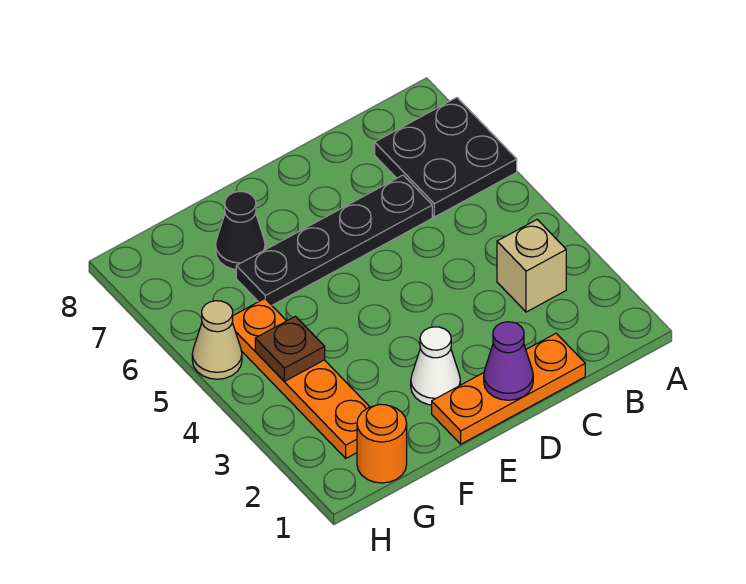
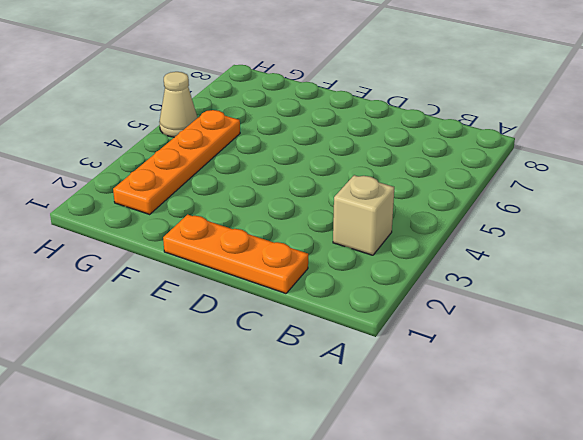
none -> black plate A6:B7 level 1
none -> black plate C6:F6 level 1

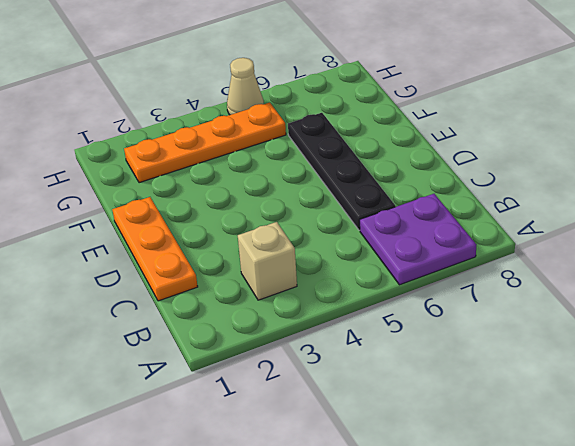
purple plate A6:B7 level 1 -> black plate A6:B7 level 1
none -> white cone E2 level 1
none -> black cone F7 level 1

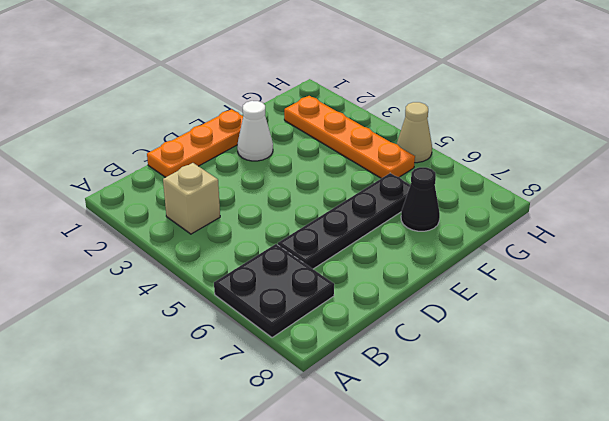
none -> orange round brick G1 level 1
none -> purple cone D1 level 2

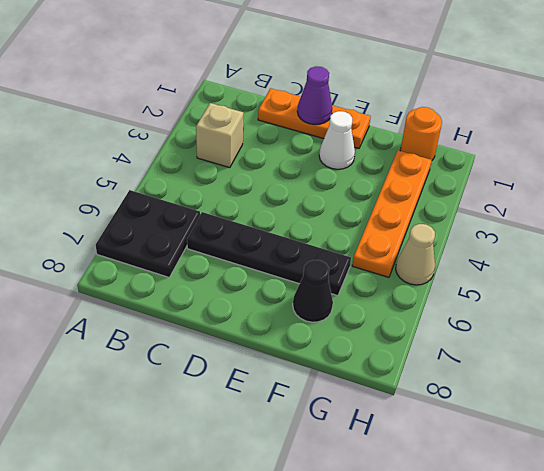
none -> brown plate G4 level 2

